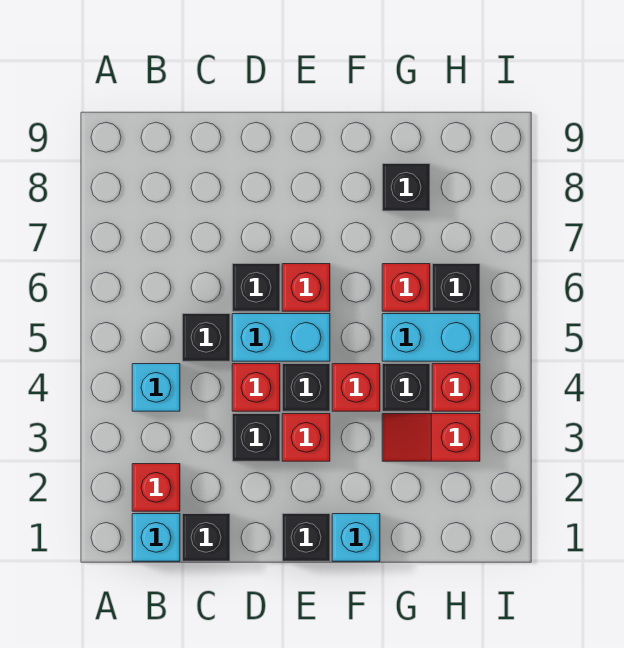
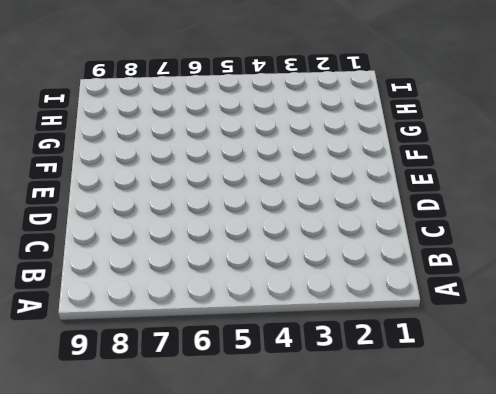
none -> cyan brick B1 level 1
none -> red brick B2 level 1
none -> cyan brick B4 level 1

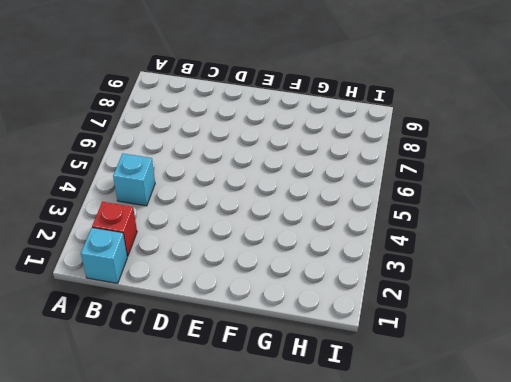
none -> black brick C1 level 1
none -> black brick C5 level 1
none -> black brick D3 level 1

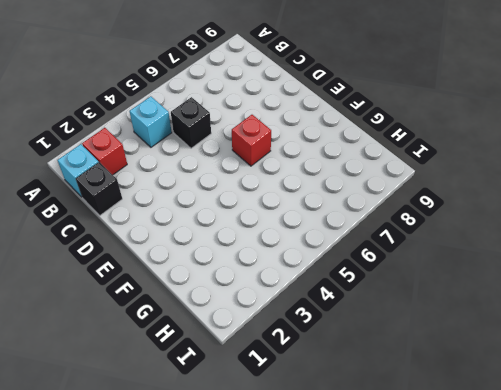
none -> black brick D3 level 1
none -> red brick D4 level 1
none -> cyan brick D5:E5 level 1

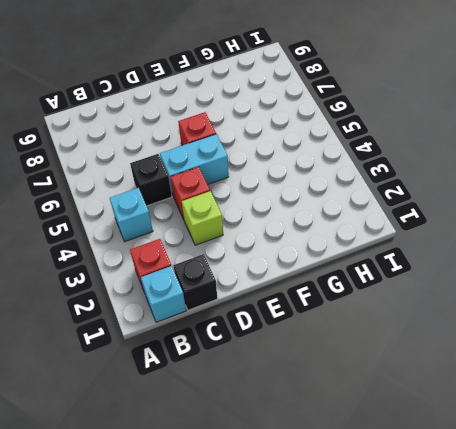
lime brick D3 level 1 -> black brick D3 level 1
none -> black brick D6 level 1
none -> black brick E1 level 1
none -> red brick E3 level 1

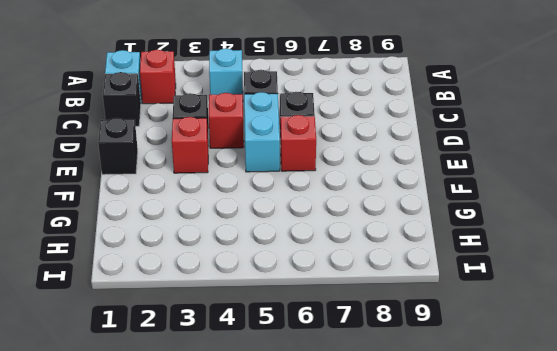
none -> black brick E4 level 1
none -> cyan brick F1 level 1
none -> red brick F4 level 1

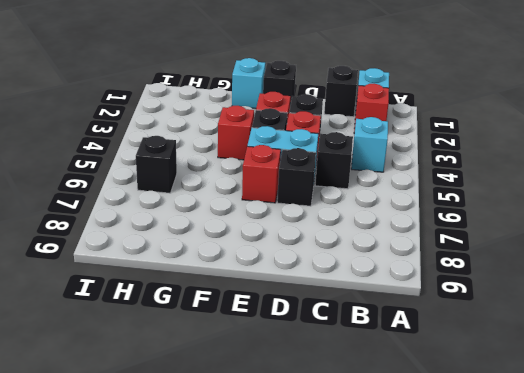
none -> red slope G3:H3 level 1 top H
none -> black brick G4 level 1
none -> cyan brick G5:H5 level 1

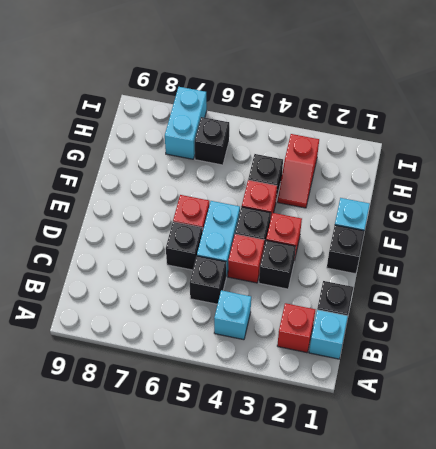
cyan brick H7:I7 level 1 -> cyan brick G5:H5 level 1
none -> red brick G6 level 1
none -> black brick G8 level 1
none -> red brick H4 level 1

